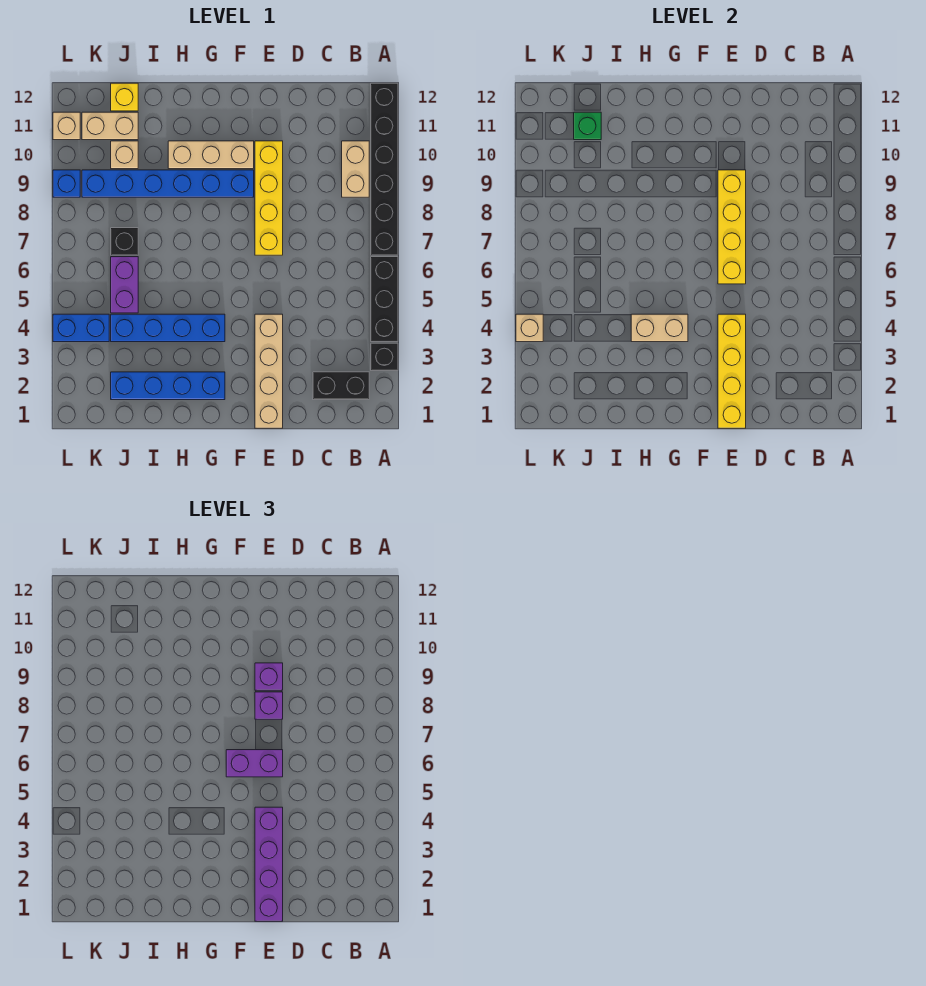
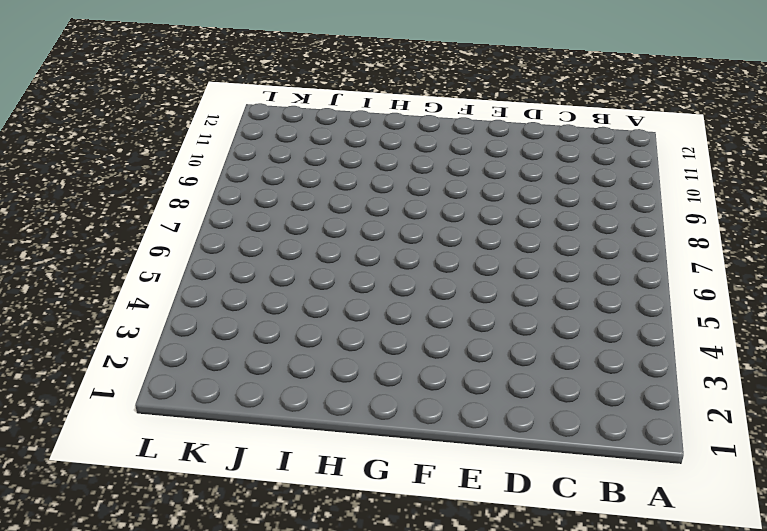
none -> black brick A3 level 1
none -> black brick A4:A6 level 1
none -> black brick A7:A12 level 1

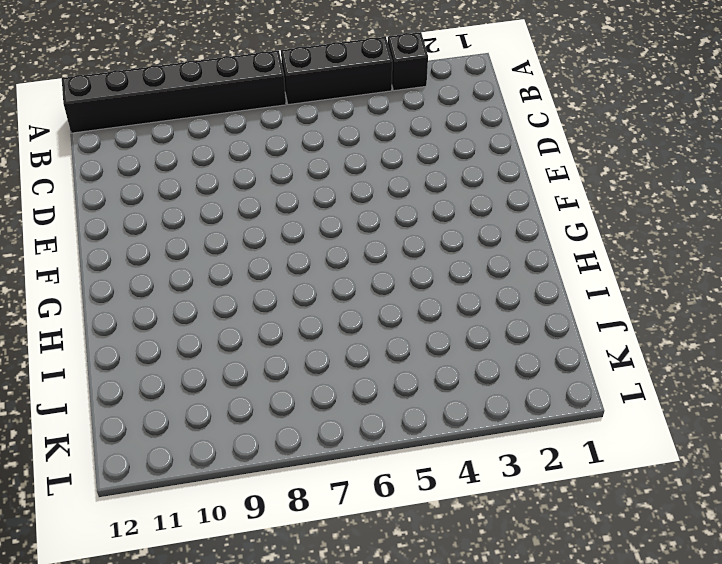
none -> black brick B2:C2 level 1
none -> tan brick B9:B10 level 1
none -> tan brick E1:E4 level 1

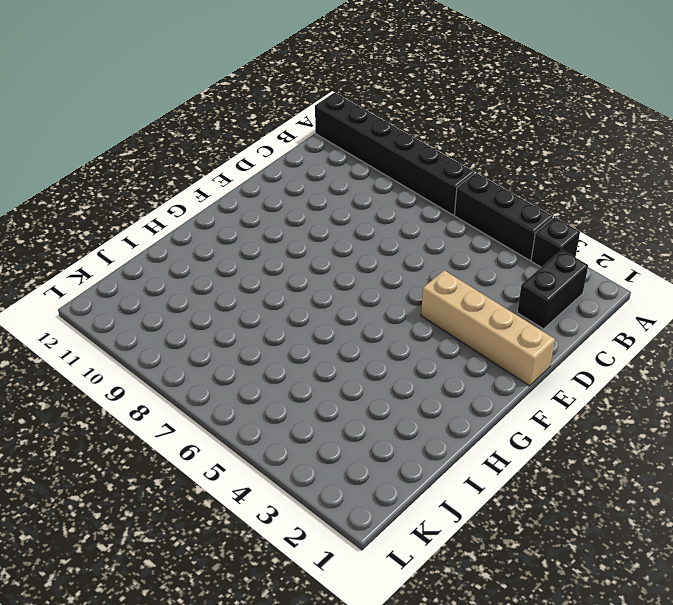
none -> tan brick B9:B10 level 1
none -> yellow brick E7:E10 level 1
none -> blue brick F9:K9 level 1

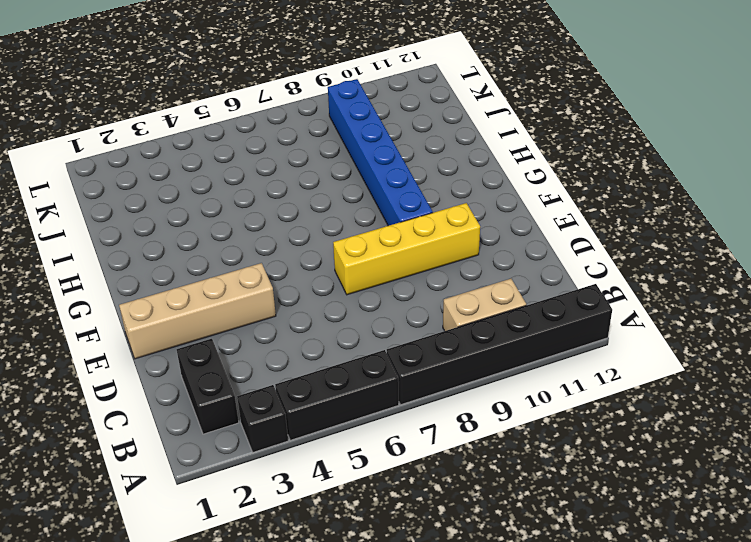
none -> tan brick F10:H10 level 1
none -> blue brick G2:J2 level 1
none -> blue brick G4:J4 level 1

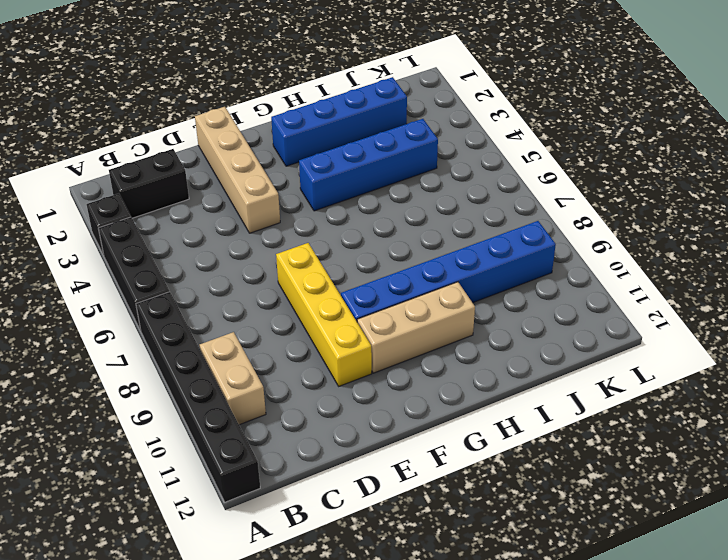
none -> purple brick J5:J6 level 1
none -> black brick J7 level 1
none -> tan brick J10 level 1

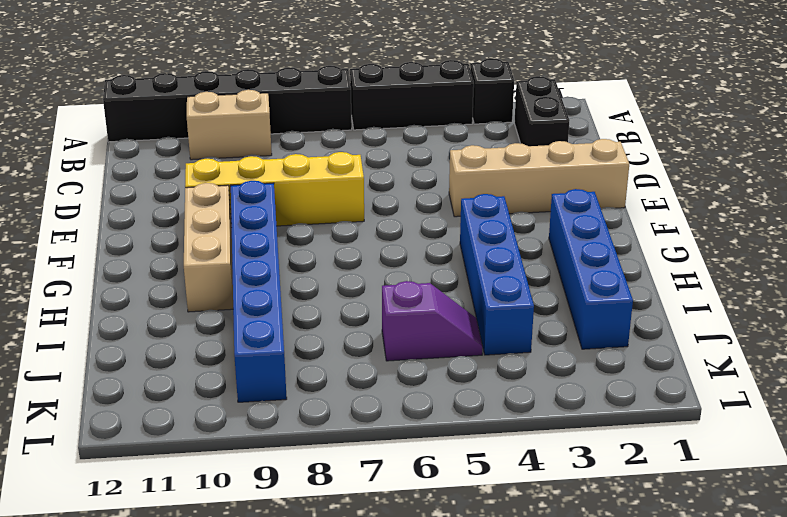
purple slope J5:J6 level 1 top 6 -> purple brick J5:J6 level 1
none -> black brick J7 level 1
none -> tan brick J10 level 1
none -> tan brick J11:K11 level 1

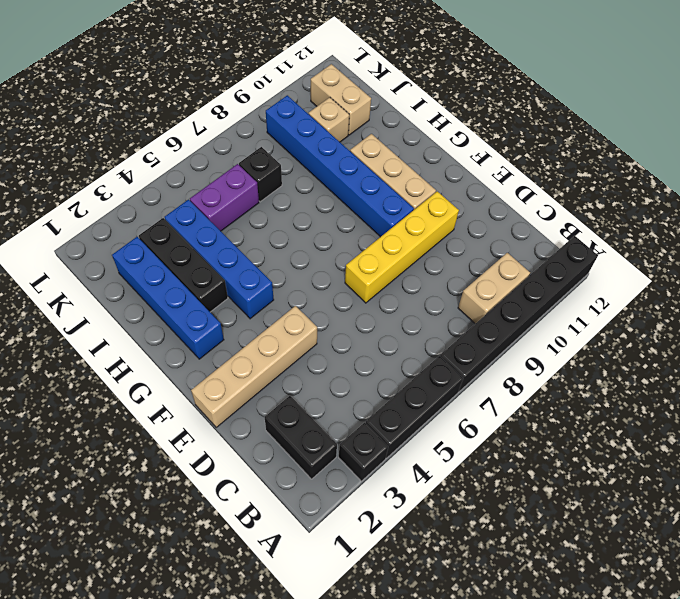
black brick H3:J3 level 1 -> none
none -> yellow brick J12 level 1
none -> blue brick K4:L4 level 1
none -> blue brick L9 level 1

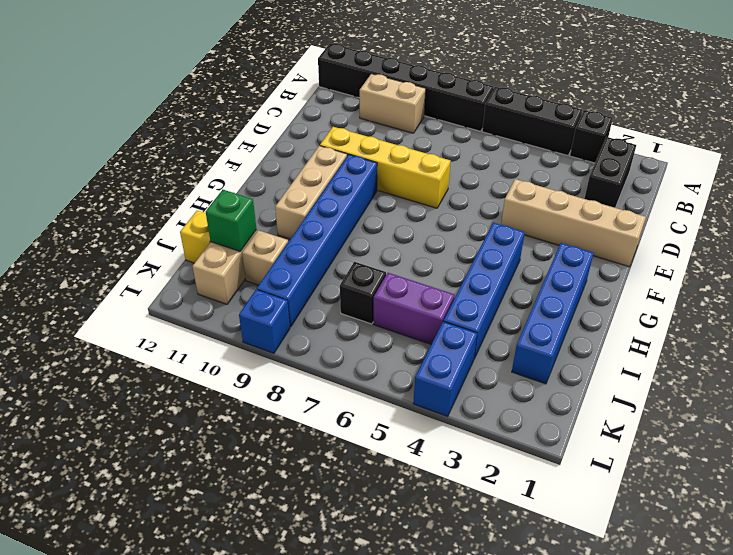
none -> tan brick L11 level 1
none -> yellow brick E1:E4 level 2
none -> yellow brick E6:E9 level 2

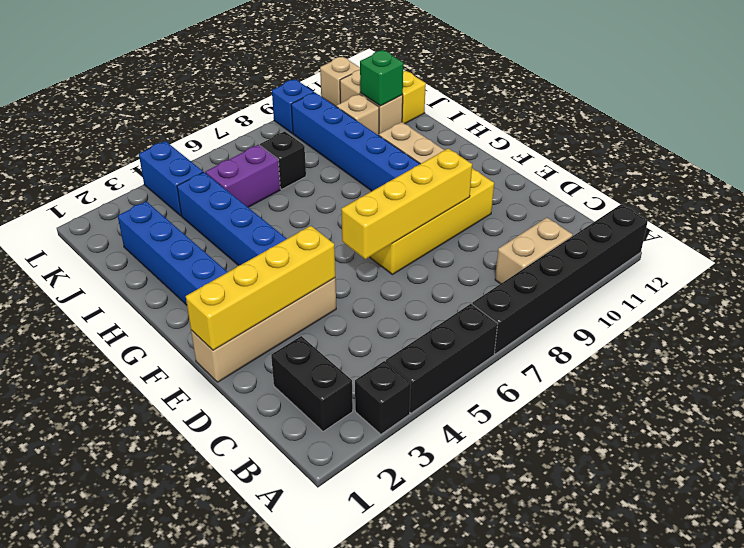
none -> tan brick G4:H4 level 2
none -> tan brick L4 level 2
none -> purple brick E1:E4 level 3

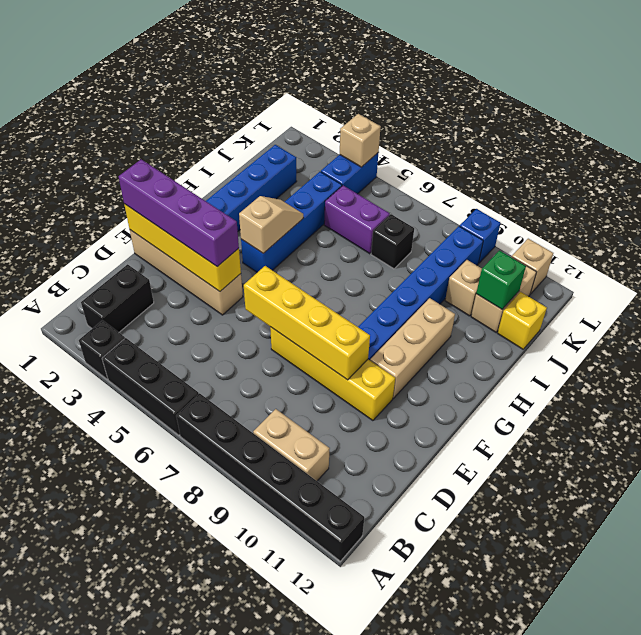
tan slope G4:H4 level 2 top G -> tan brick G4:H4 level 2
none -> purple brick E6:F6 level 3
none -> purple brick E8 level 3
none -> purple brick E9 level 3

